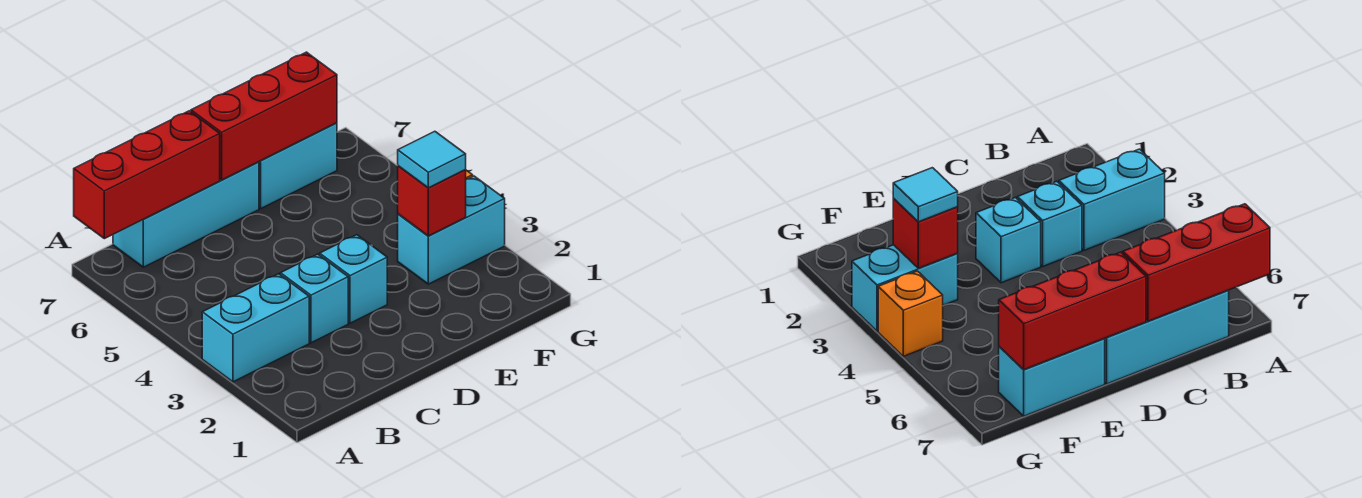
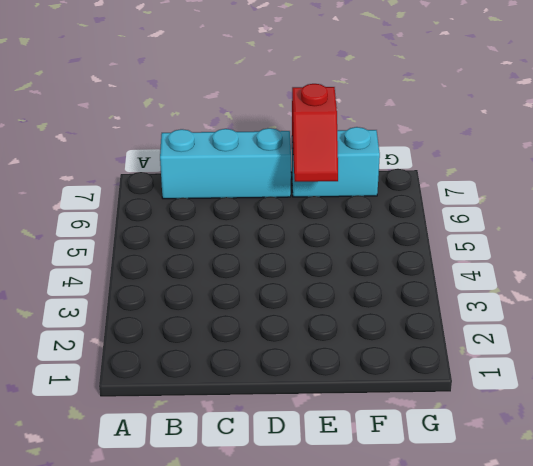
red slope E6:E7 level 2 top 7 -> red brick D7:F7 level 2
none -> cyan brick A3:B3 level 1
none -> cyan brick C3 level 1

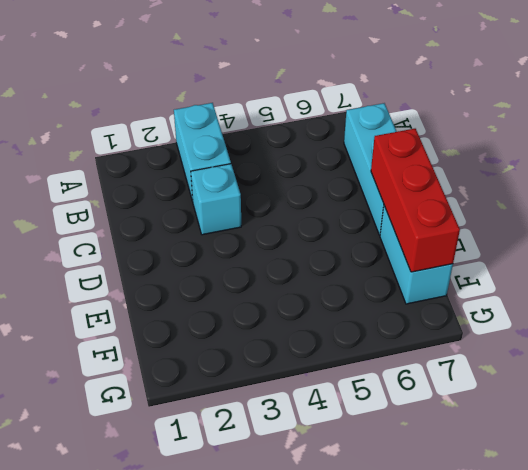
none -> cyan brick D3 level 1
none -> cyan brick F3:G3 level 1

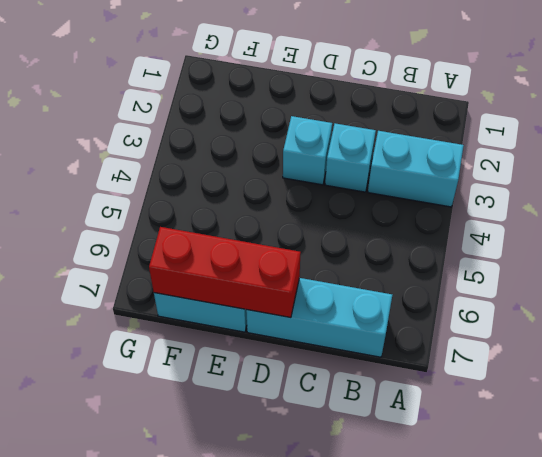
none -> cyan brick F3:G3 level 1
none -> orange brick G4 level 1

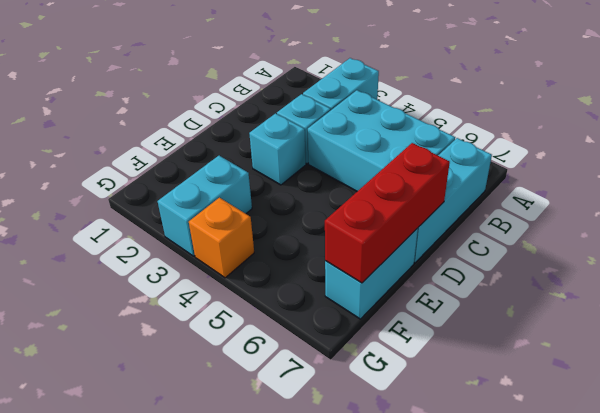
cyan brick B4:C6 level 1 -> none
none -> red brick A7:C7 level 2
none -> red brick F3 level 2

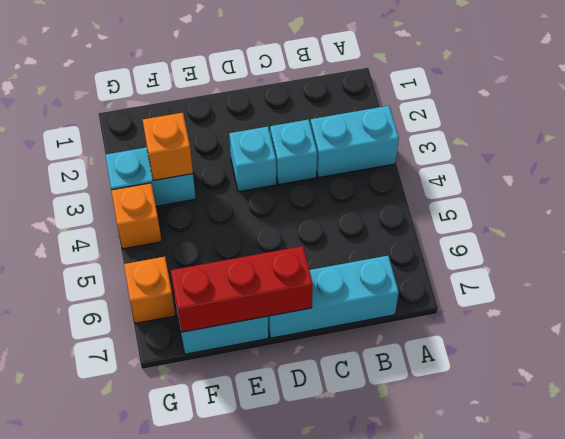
orange brick F3 level 2 -> red brick F3 level 2
orange brick G6 level 1 -> none
none -> red brick A7:C7 level 2
none -> cyan tile F3 level 3

